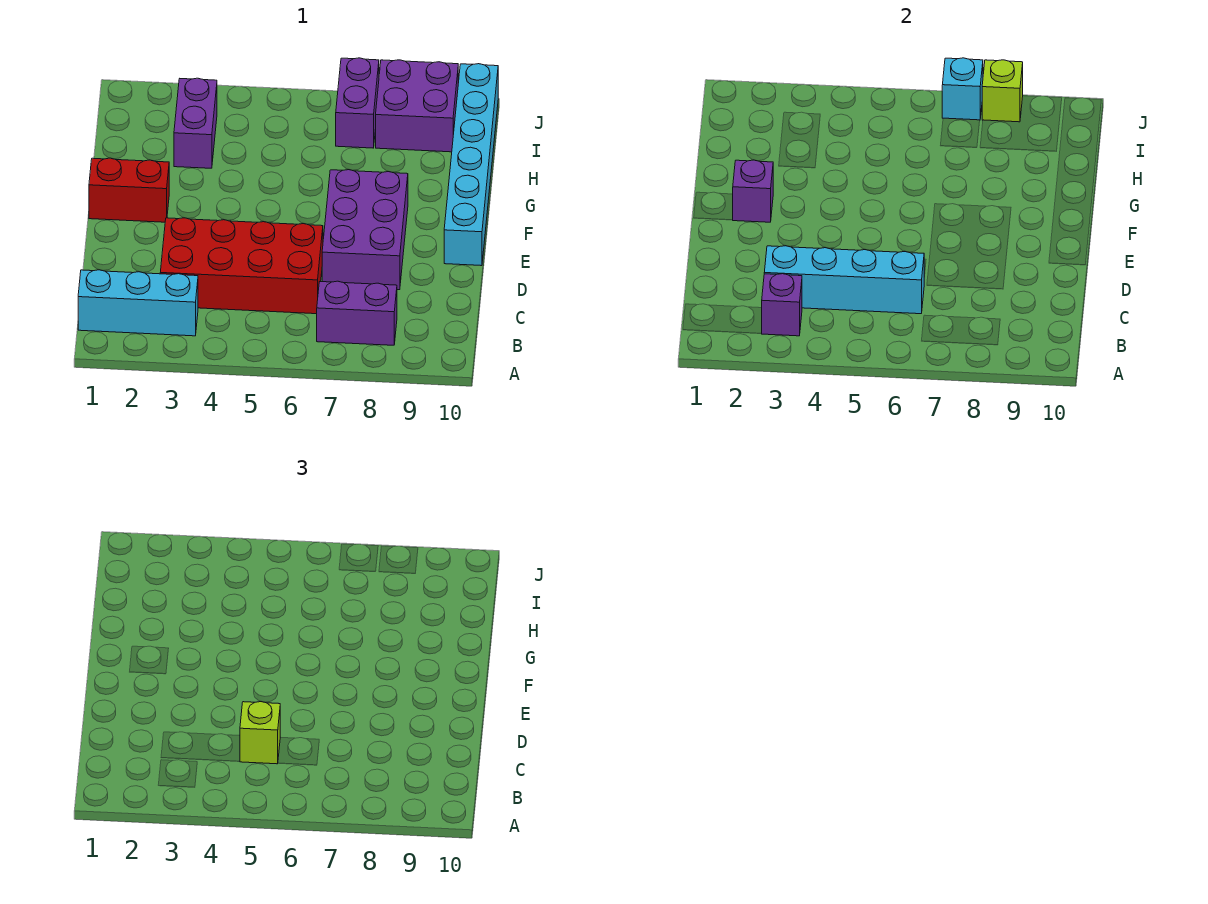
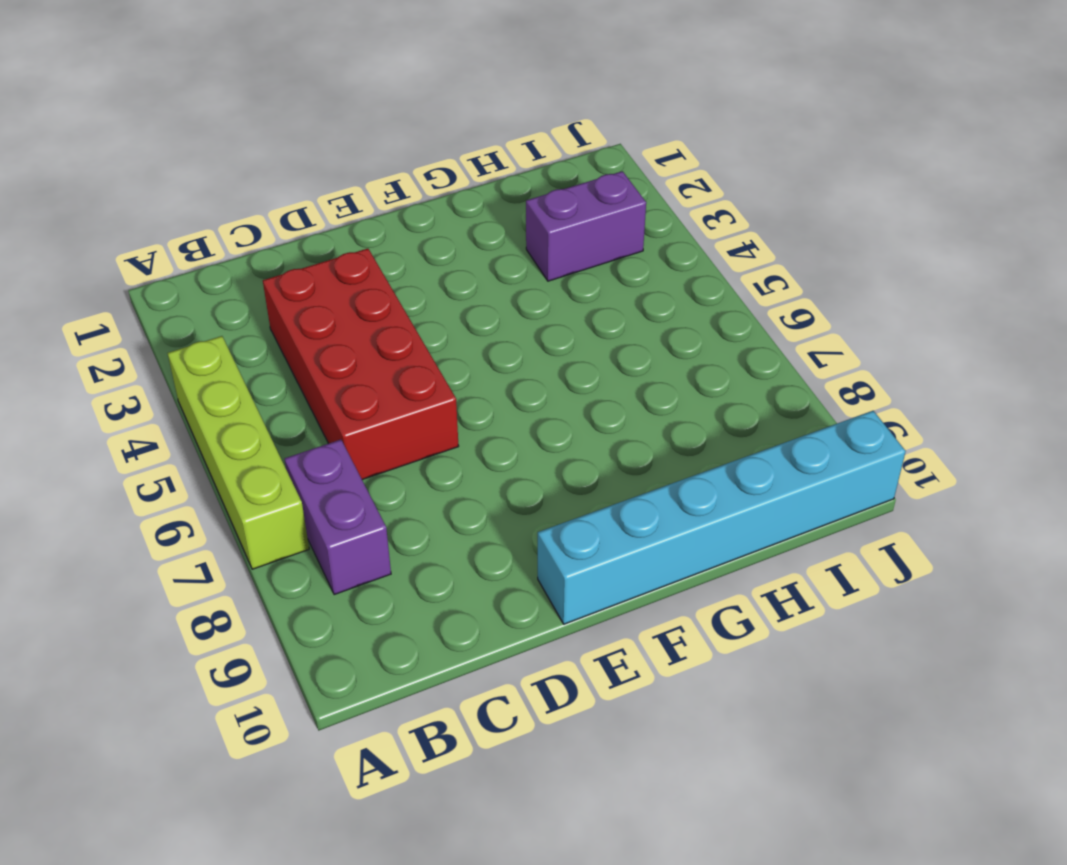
lime brick A4:A7 level 1 -> none
none -> cyan brick B1:B3 level 1
none -> purple brick D7:F8 level 1
none -> red brick F1:F2 level 1

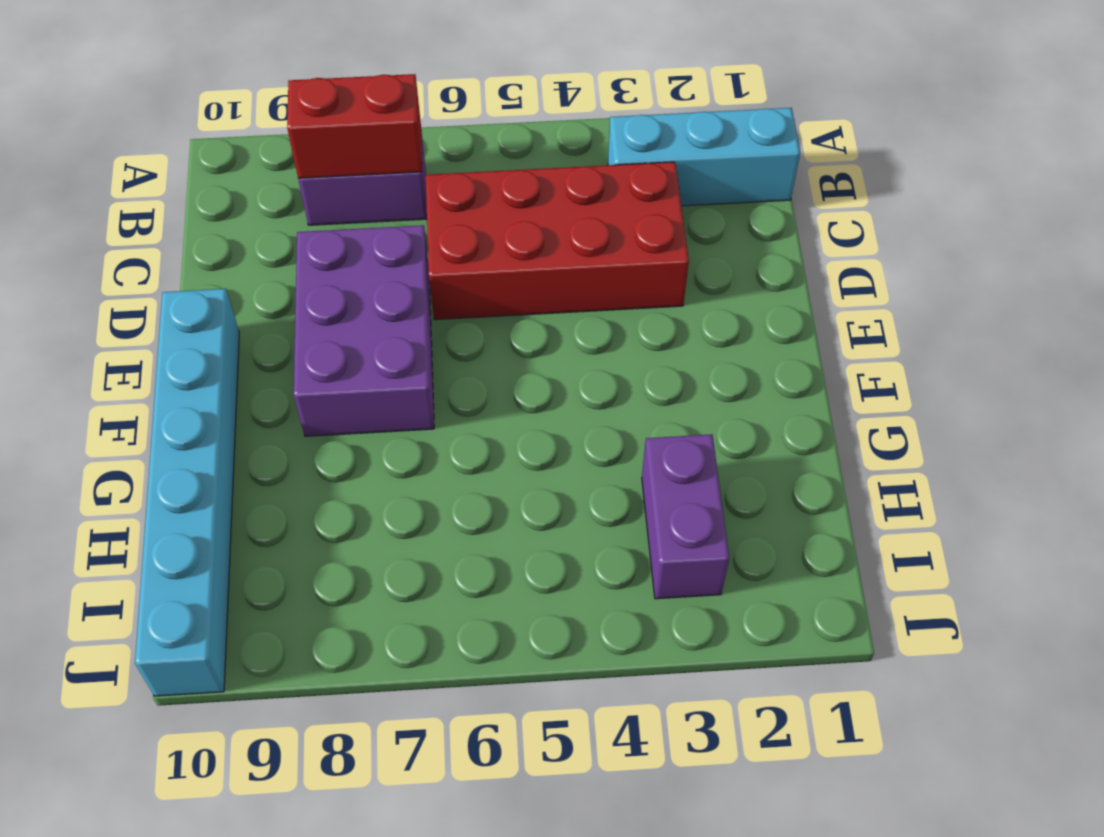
red brick B7:B8 level 2 -> red brick F1:F2 level 1
none -> purple brick I7:J7 level 1
none -> purple brick I8:J9 level 1
none -> purple brick B3 level 2

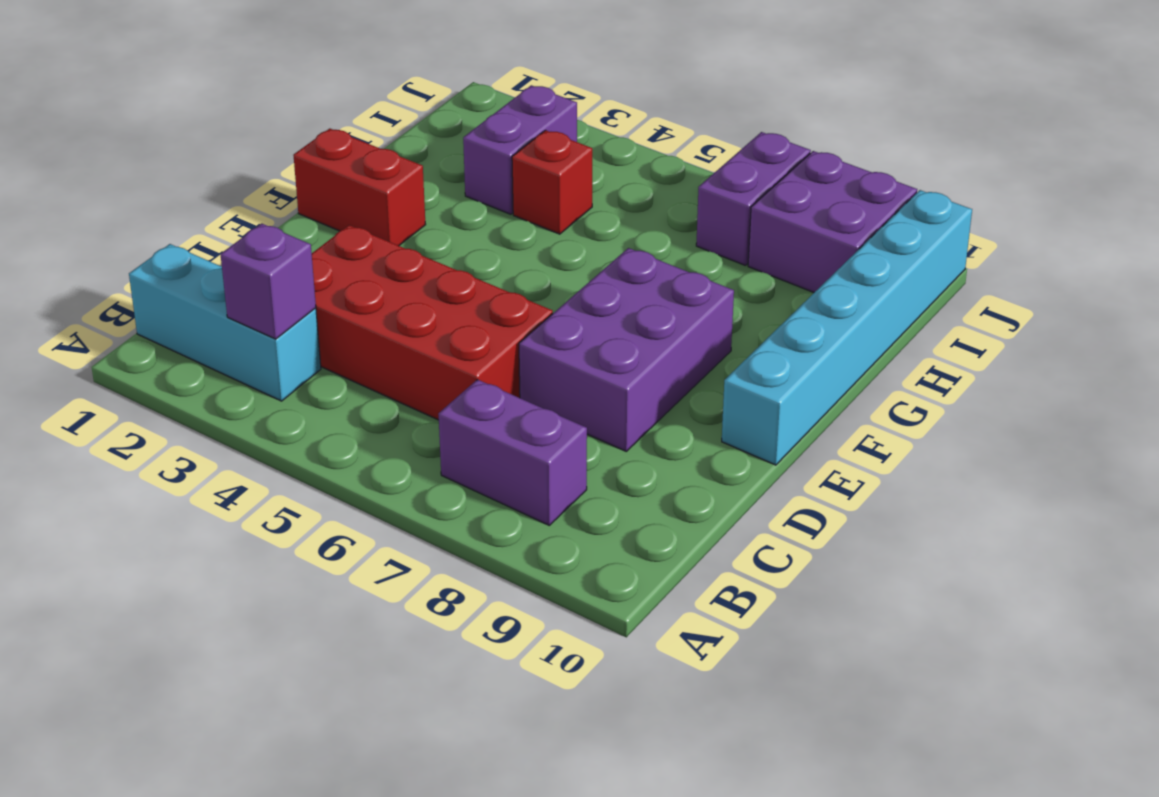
red brick H4 level 1 -> none
none -> cyan brick C3:C6 level 2
none -> purple brick F2 level 2
none -> cyan brick J7 level 2

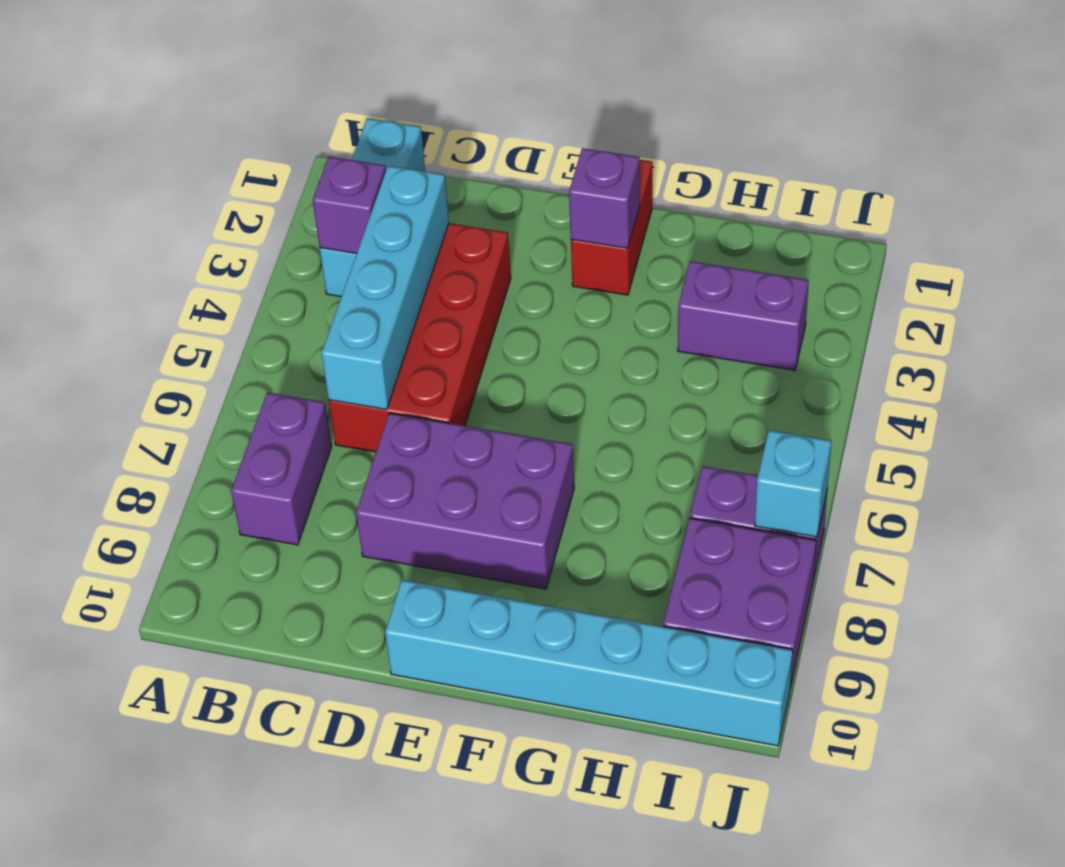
none -> lime brick J8 level 2
none -> lime brick C5 level 3

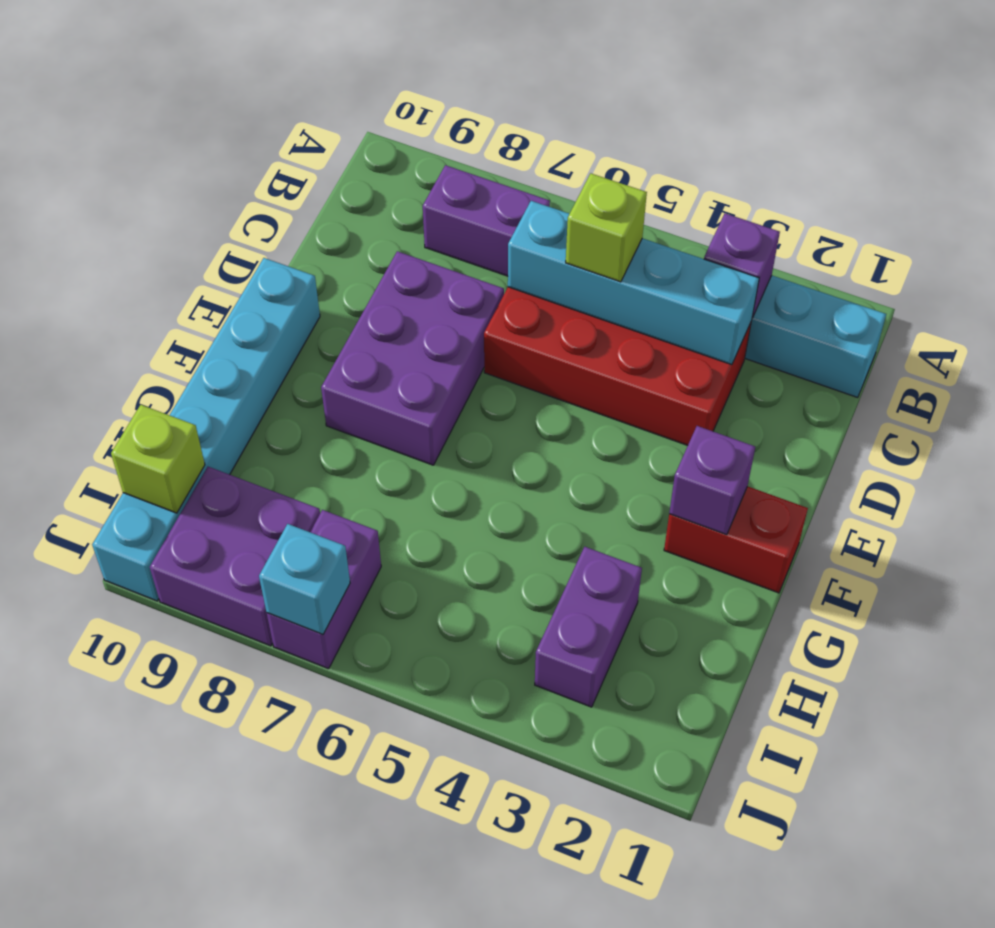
lime brick I10 level 2 -> lime brick J8 level 2

